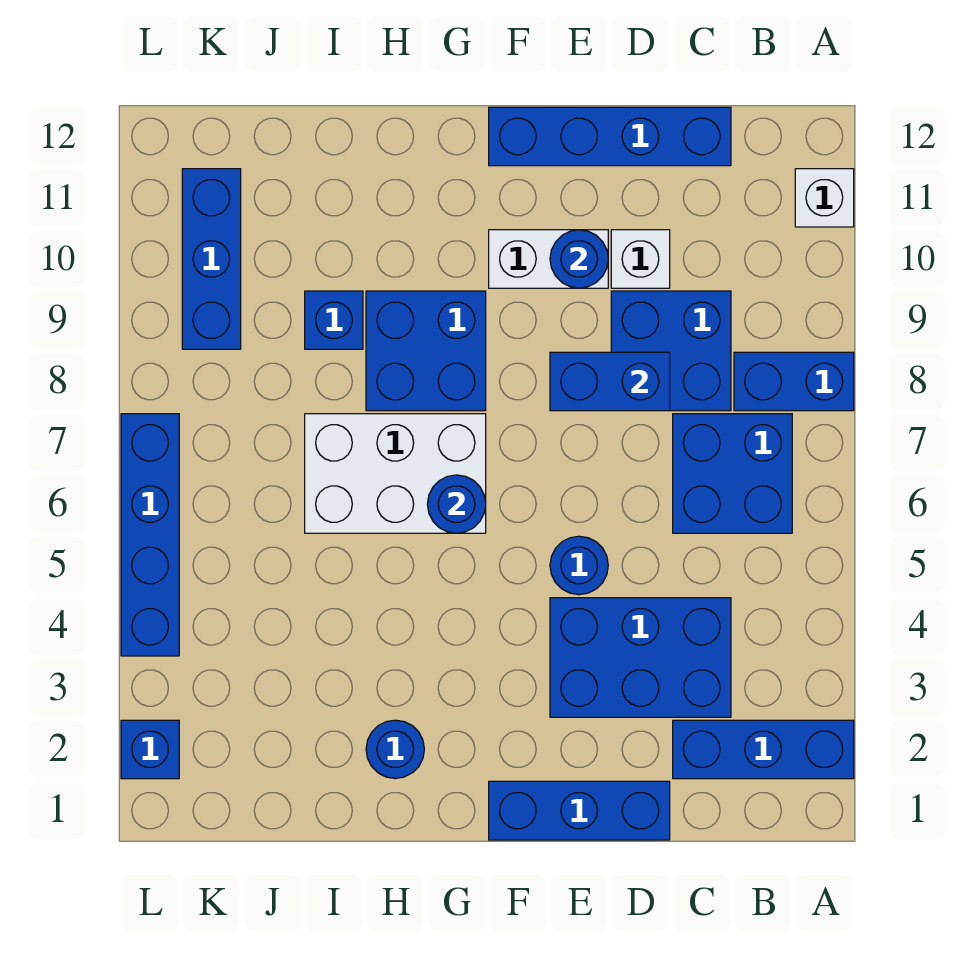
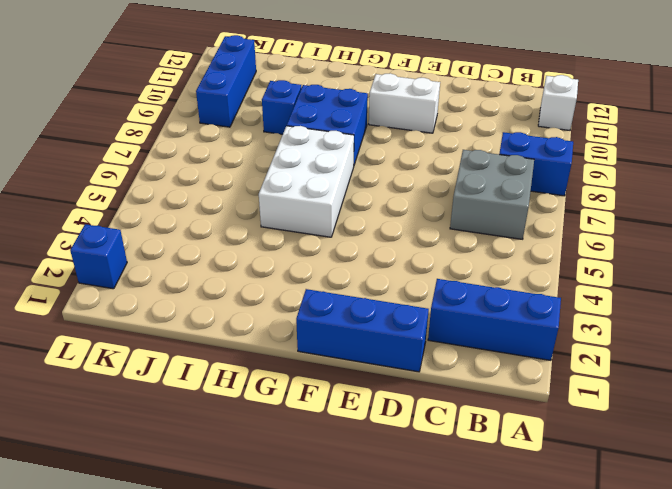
grey brick B6:C7 level 1 -> blue brick B6:C7 level 1
white brick G5:H7 level 1 -> white brick G6:I7 level 1
none -> blue brick C3:E4 level 1
none -> blue brick C8:D9 level 1
none -> blue brick C12:F12 level 1

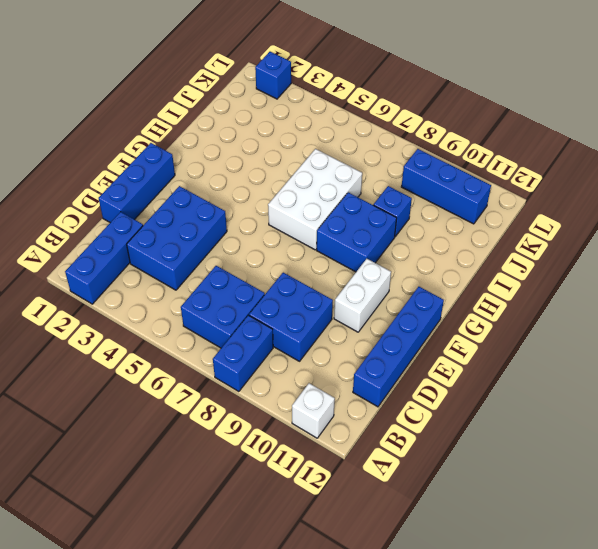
none -> white brick D10 level 1
none -> blue round brick E5 level 1
none -> blue round brick H2 level 1

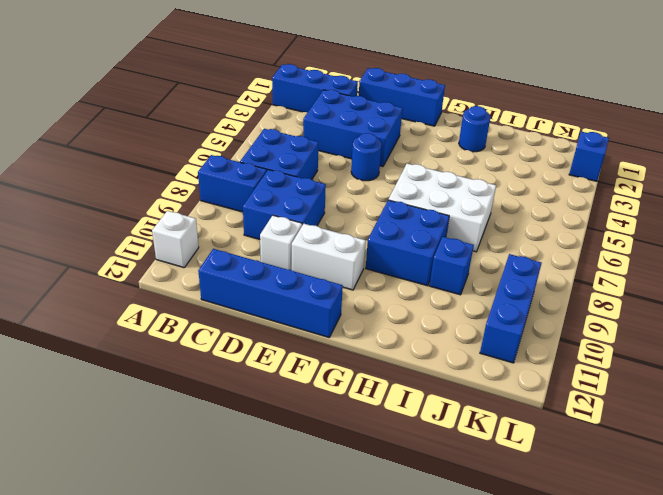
none -> blue brick L4:L7 level 1
none -> blue brick D8:E8 level 2
none -> blue round brick E10 level 2

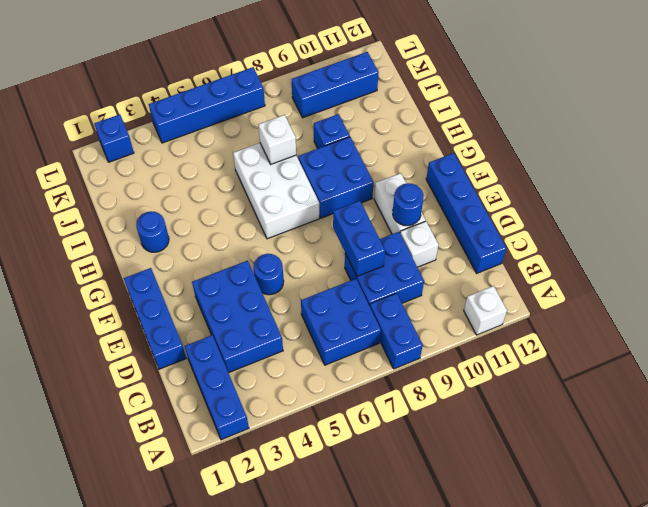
white brick I7 level 2 -> none
none -> blue round brick G6 level 2

